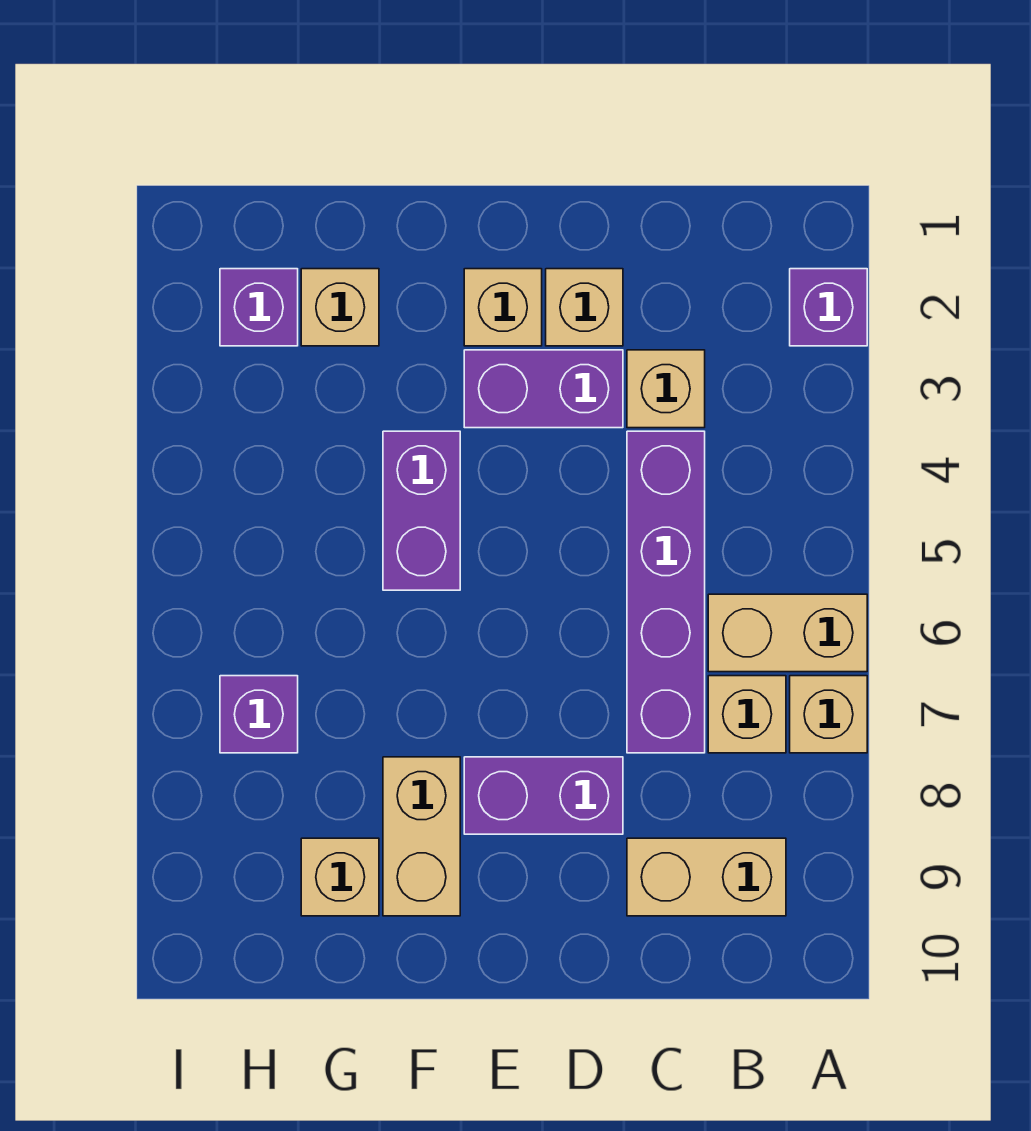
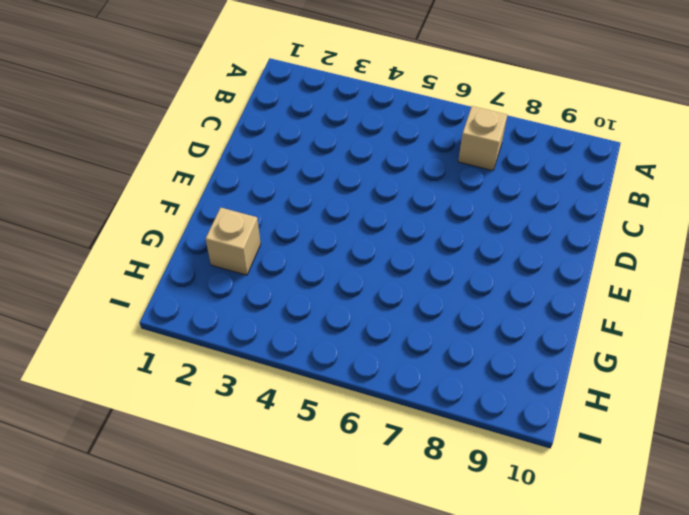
none -> purple brick A2 level 1
none -> tan brick A6:B6 level 1
none -> tan brick A7 level 1

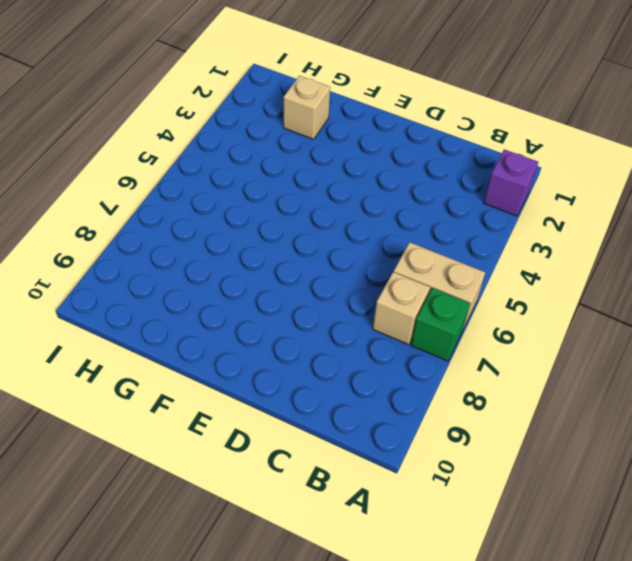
green brick A7 level 1 -> tan brick A7 level 1
none -> tan brick B9:C9 level 1
none -> tan brick C3 level 1
none -> purple brick C4:C7 level 1

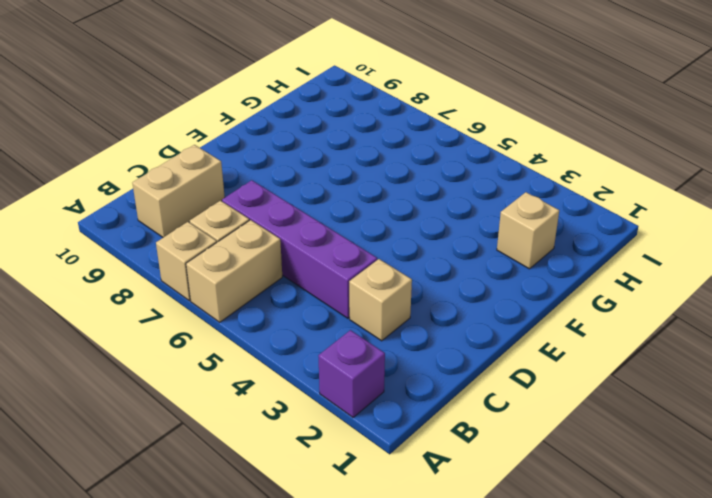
none -> tan brick D2 level 1
none -> purple brick D3:E3 level 1
none -> purple brick D8:E8 level 1

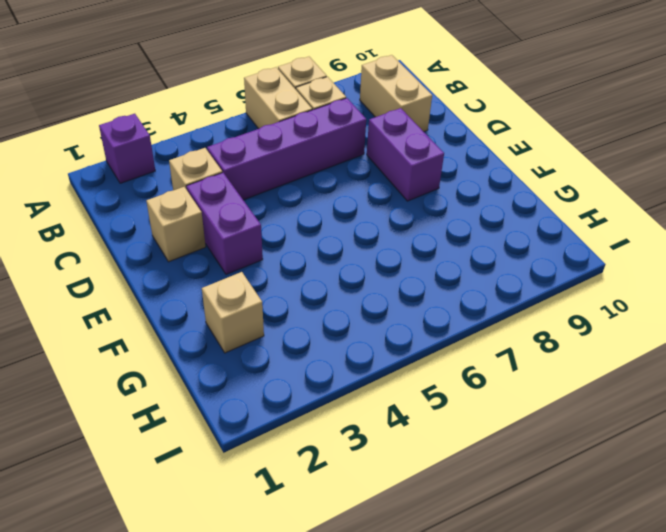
none -> tan brick E2 level 1
none -> purple brick F4:F5 level 1
none -> tan brick F8:F9 level 1

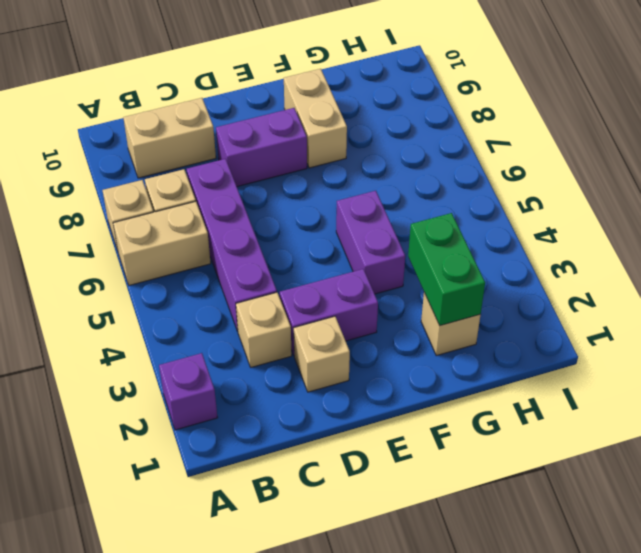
green brick G2:G3 level 2 -> none
none -> tan brick E2 level 1
none -> tan brick G9 level 1
none -> purple brick H2 level 1

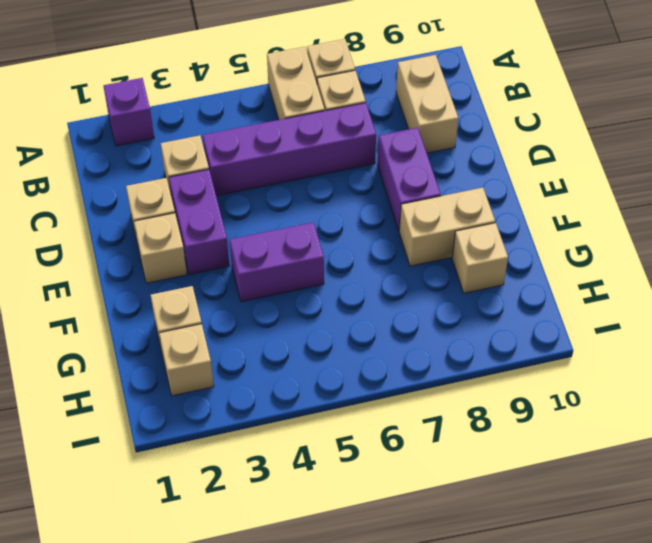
tan brick H2 level 1 -> purple brick H2 level 1
none -> purple brick H7 level 1

